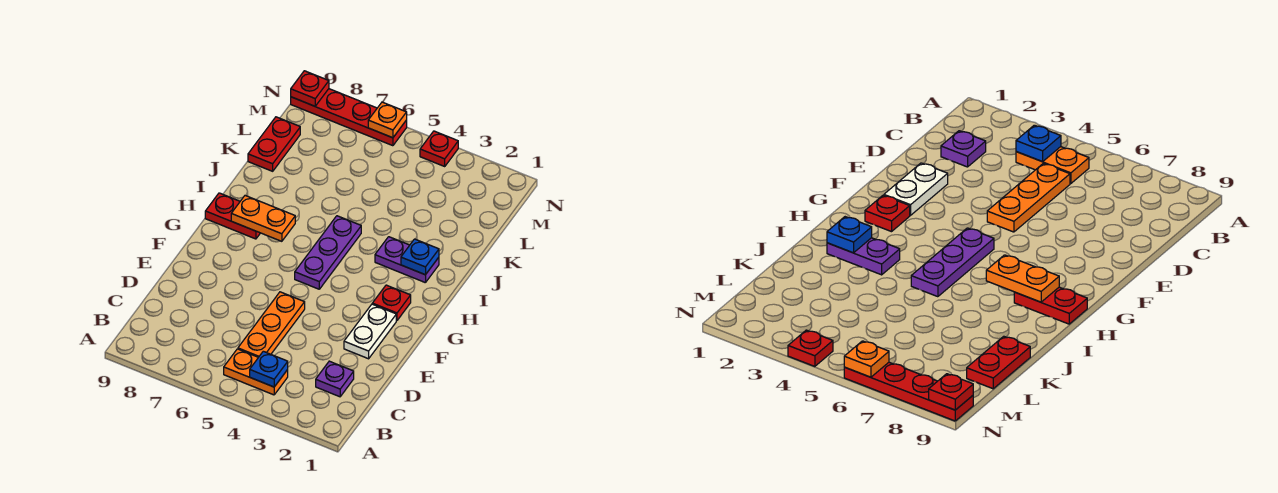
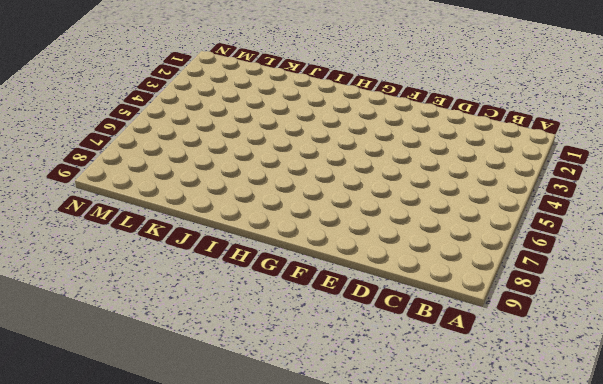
none -> orange plate B4:B5 level 1
none -> purple plate C2 level 1
none -> orange plate C5:E5 level 1

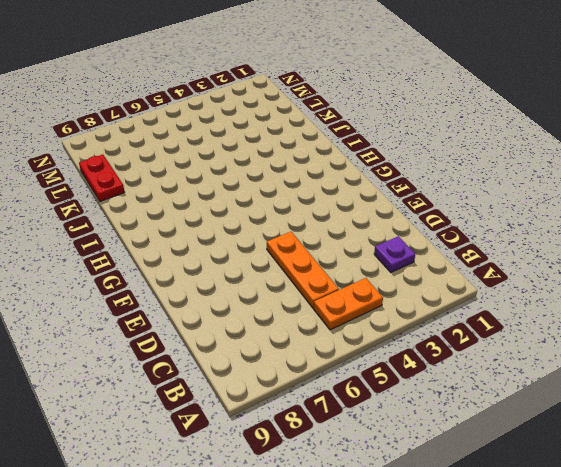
none -> white plate E2:F2 level 1
none -> red plate G2 level 1
none -> purple plate G5:I5 level 1

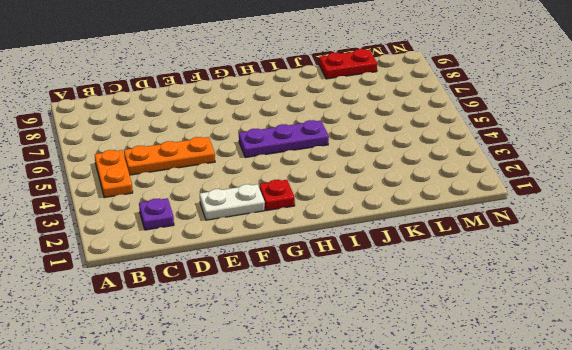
none -> red plate H8:H9 level 1
none -> purple plate I2:I3 level 1
none -> red plate N4 level 1

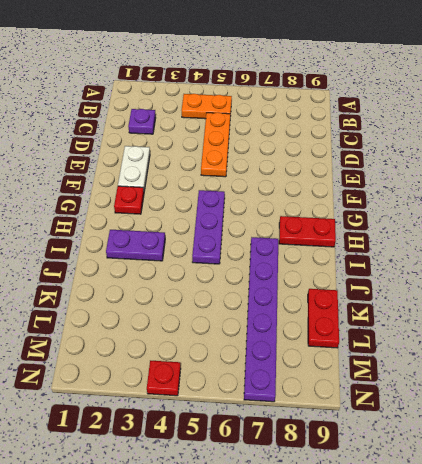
purple plate I7:N7 level 1 -> red plate N6:N9 level 1
none -> blue plate B4 level 2
none -> orange plate H7:H8 level 2
none -> blue plate I2 level 2

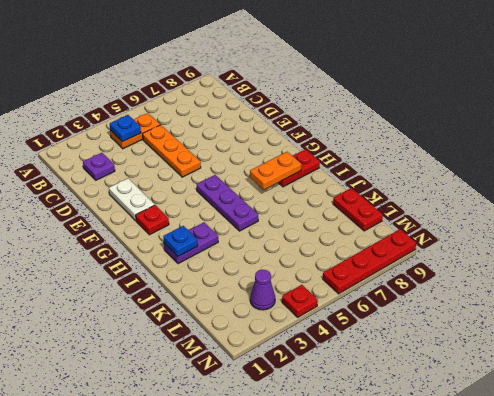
purple cone M3 level 1 -> none
none -> orange plate N6 level 2
none -> red plate N9 level 2

